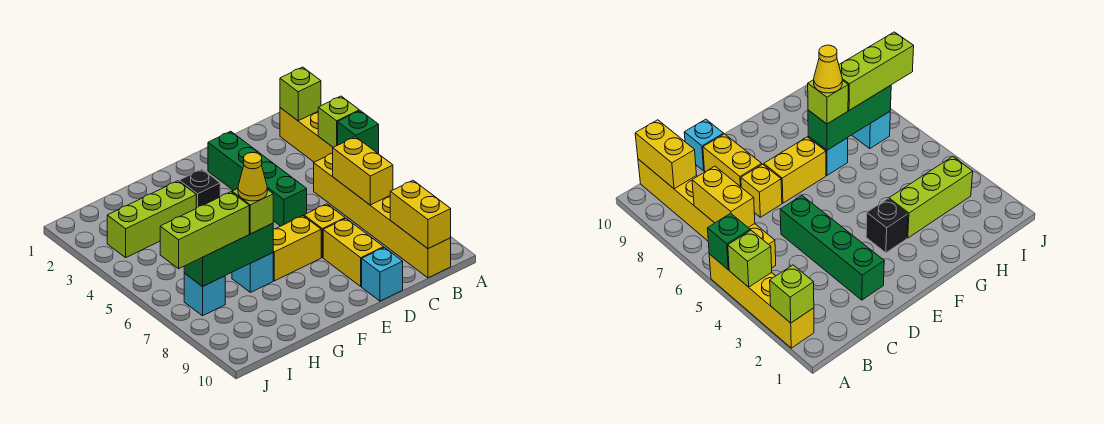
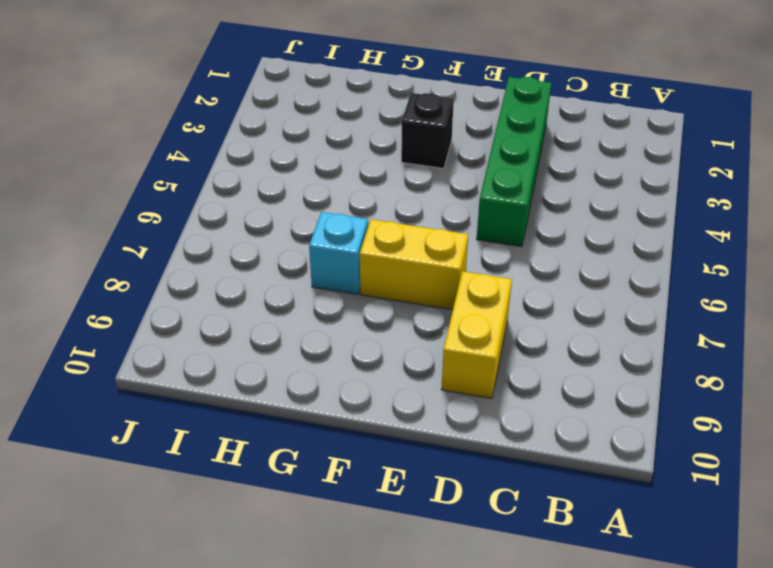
none -> yellow brick A2:A5 level 1
none -> yellow brick B5:B10 level 1
none -> yellow brick D7 level 1

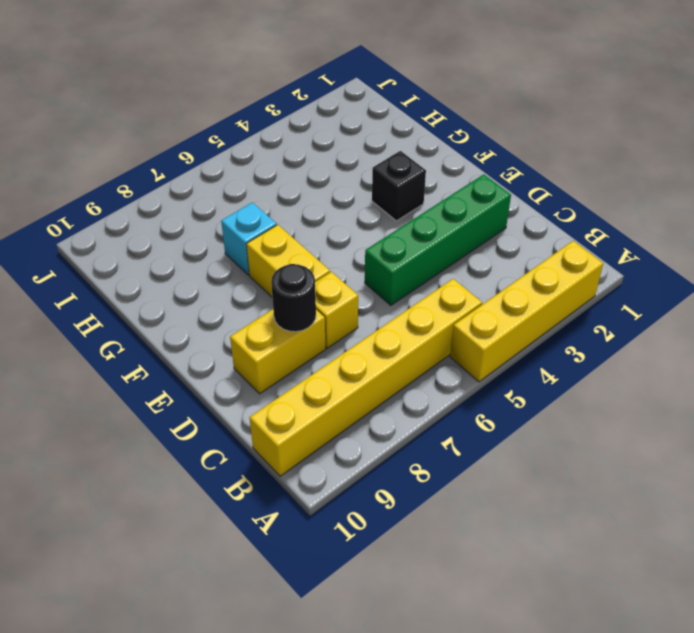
black round brick D8 level 2 -> none
none -> cyan brick D10 level 1
none -> lime brick G3:I3 level 1
none -> cyan brick I7 level 1

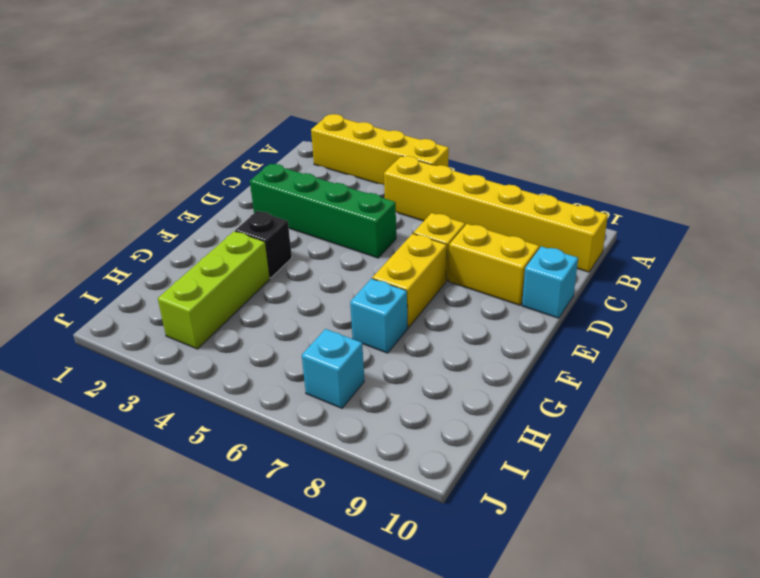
none -> lime brick A2 level 2
none -> lime brick A4 level 2
none -> green brick A5 level 2

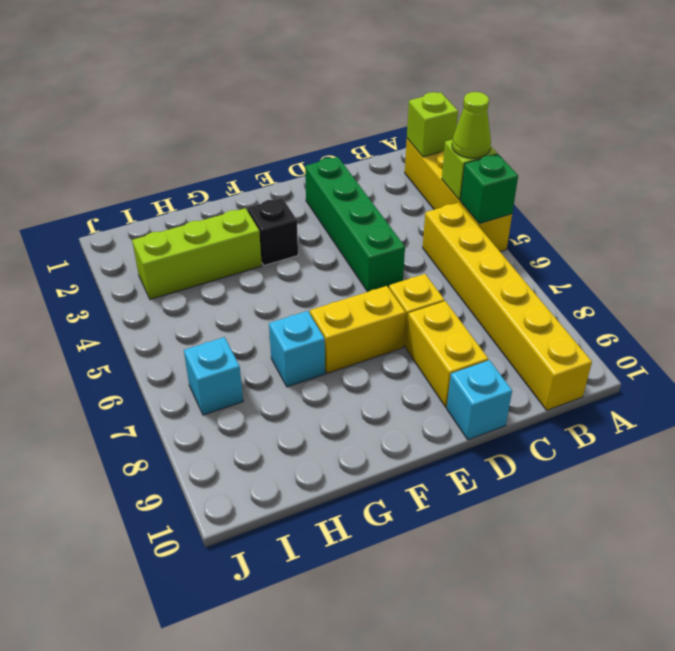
lime cone A4 level 3 -> none
none -> yellow brick B6:B7 level 2
none -> yellow brick B9:B10 level 2
none -> green brick G7:I7 level 2

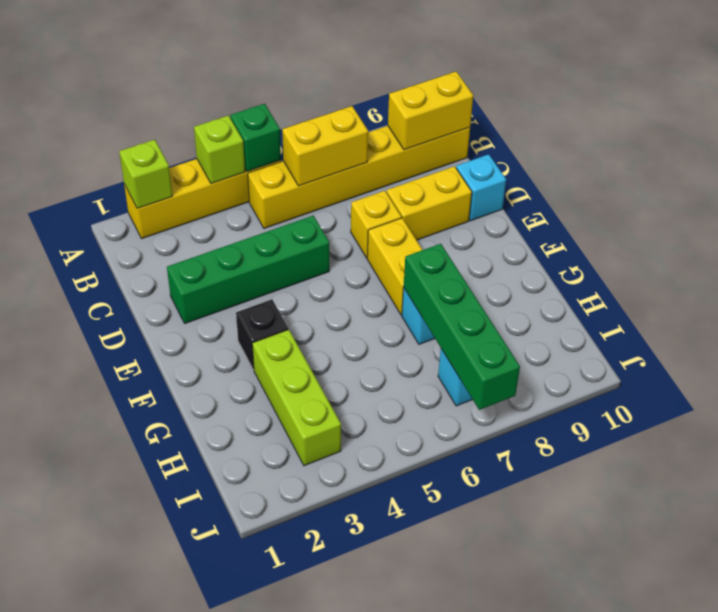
green brick G7:J7 level 2 -> green brick G7:I7 level 2
none -> lime brick G7 level 3
none -> lime brick H7:J7 level 3
none -> yellow cone G7 level 4

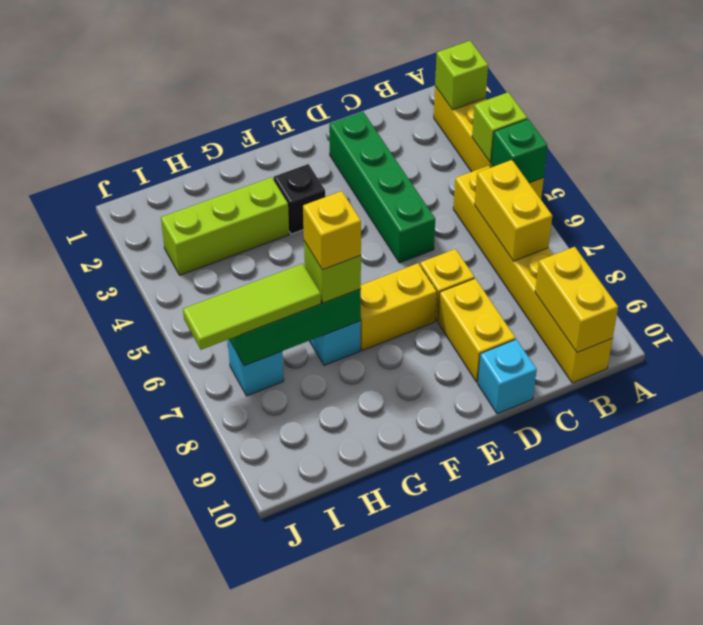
yellow brick G7 level 4 -> yellow cone G7 level 4
lime tile H7:J7 level 3 -> lime brick H7:J7 level 3

